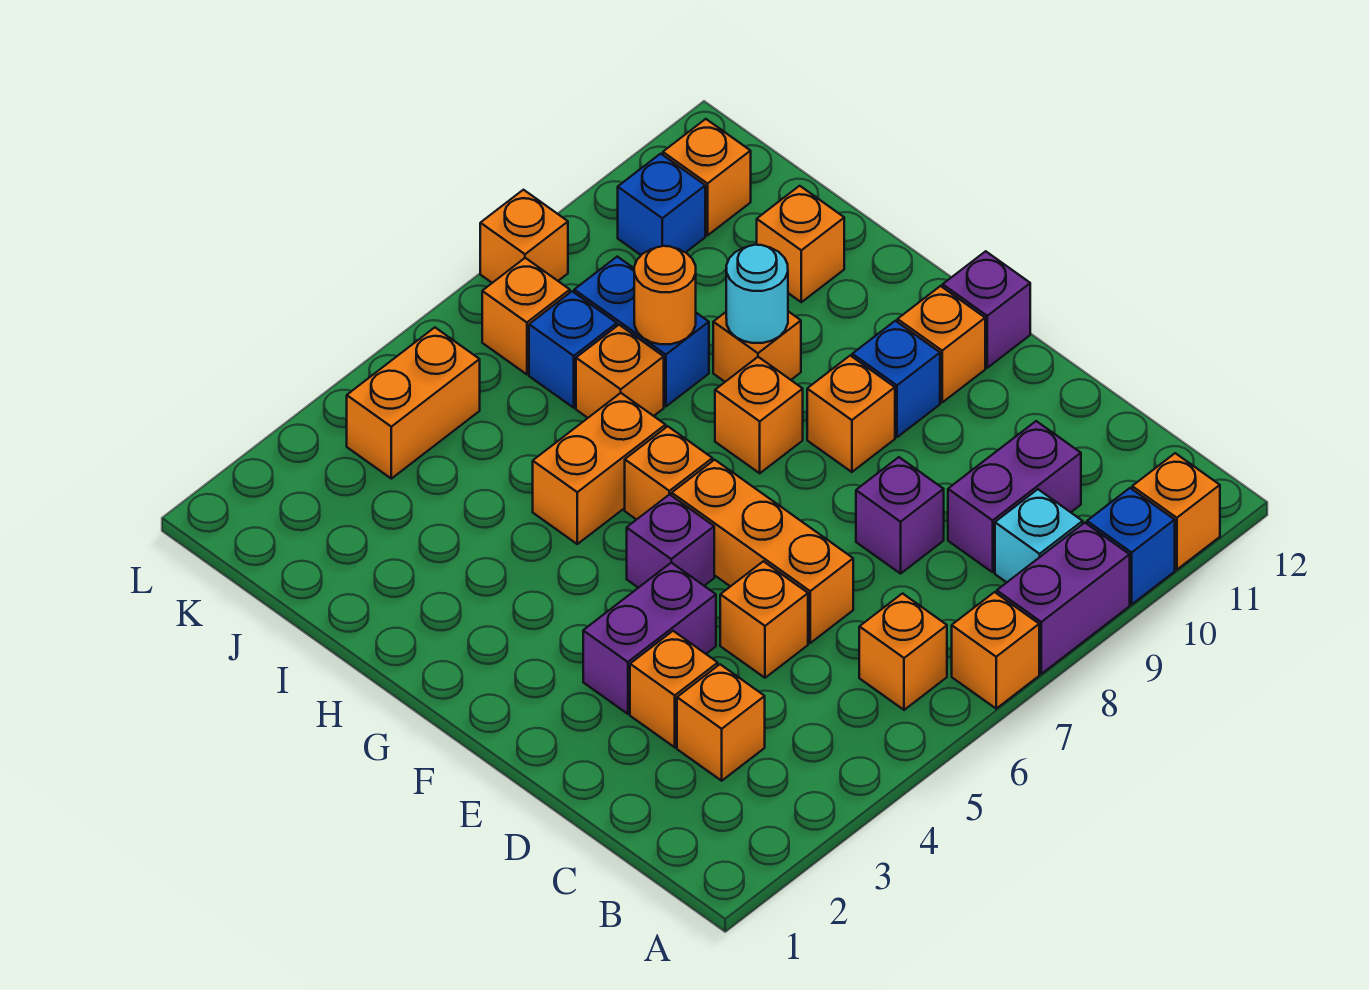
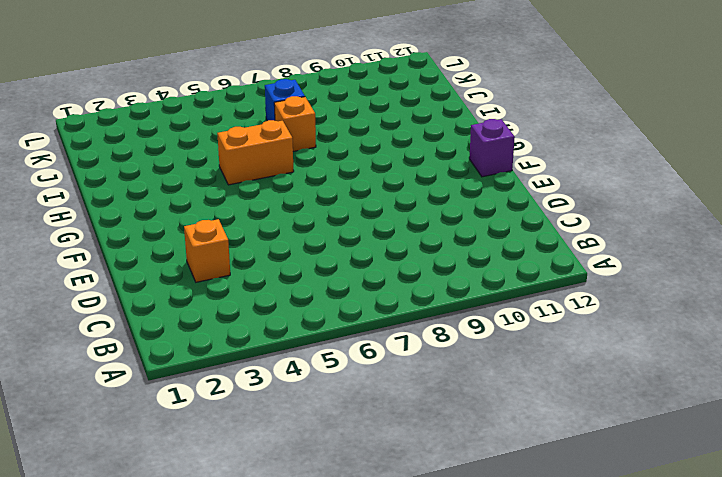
none -> orange brick A7 level 1
none -> purple brick A8:A9 level 1
none -> blue brick A10 level 1
none -> orange brick A11 level 1

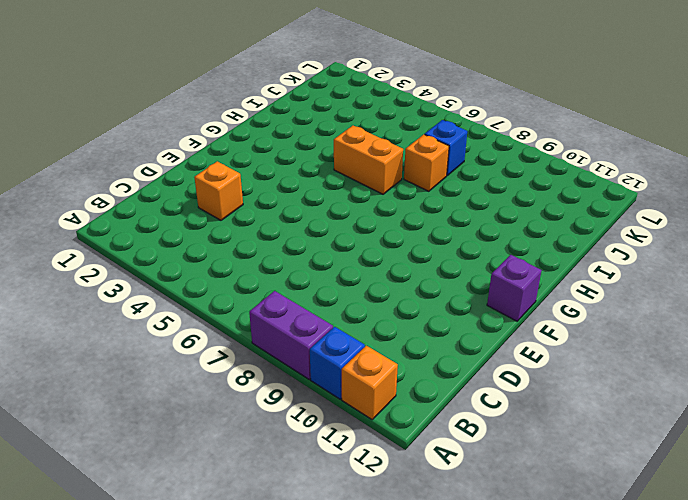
none -> orange brick A7 level 1
none -> orange brick B6 level 1
none -> cyan brick B9 level 1
none -> orange brick C3 level 1

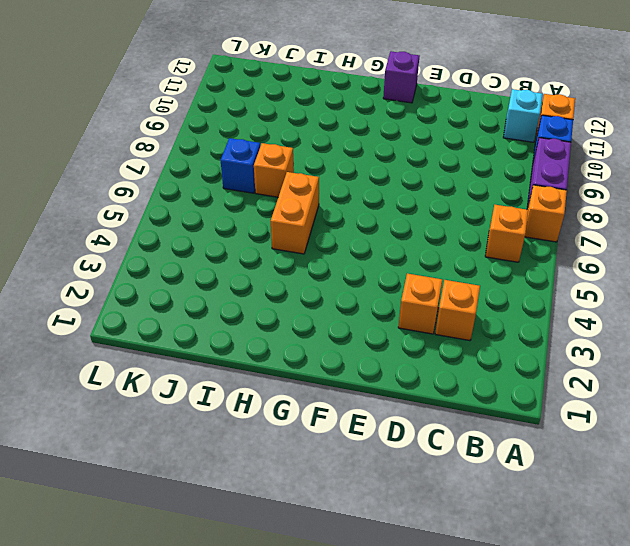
cyan brick B11 level 1 -> cyan brick B9 level 1
none -> purple brick C9:C10 level 1
none -> orange brick D5 level 1
none -> orange brick D6:F6 level 1
none -> purple brick D8 level 1

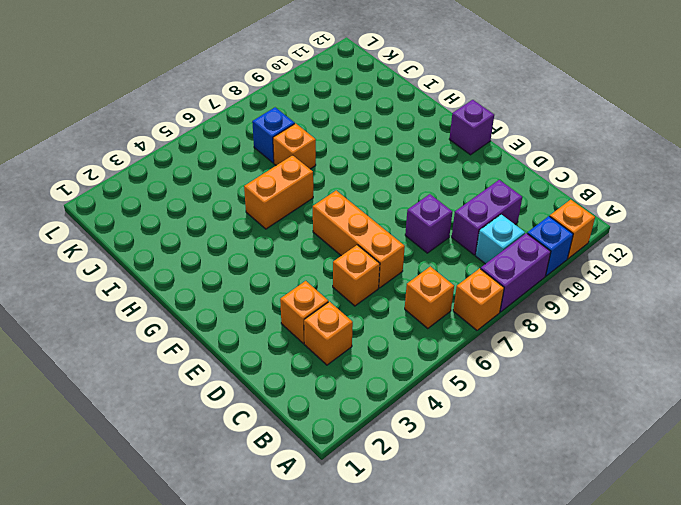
none -> purple brick E3:E4 level 1
none -> purple brick F5 level 1
none -> orange brick F9 level 1
none -> blue brick F10 level 1

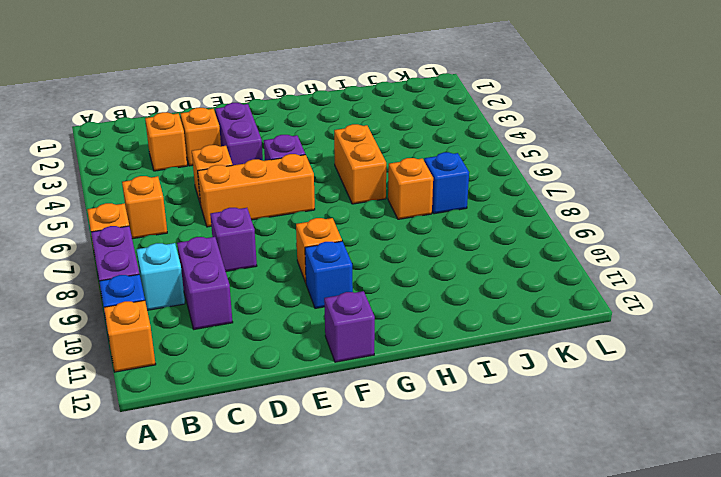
none -> orange brick F11 level 1
none -> orange brick G6 level 1
none -> orange brick G8 level 1
none -> orange brick H9 level 1

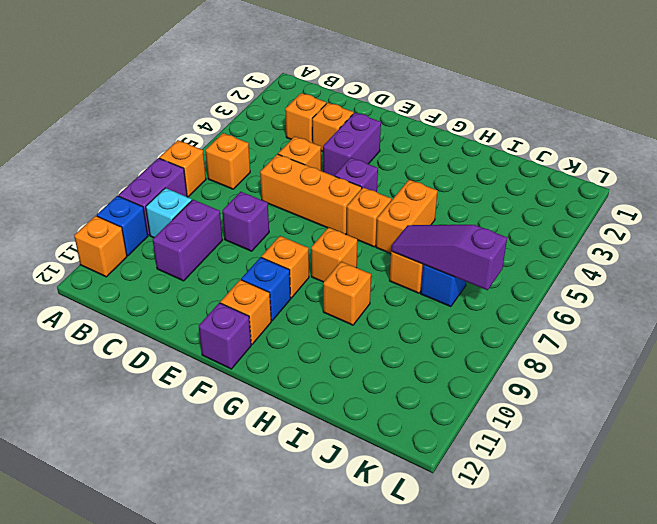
purple slope I7:K7 level 2 top K -> none
none -> blue brick I8:J8 level 1
none -> orange brick I11 level 1
none -> orange brick K4:K5 level 1
none -> orange brick K7 level 1

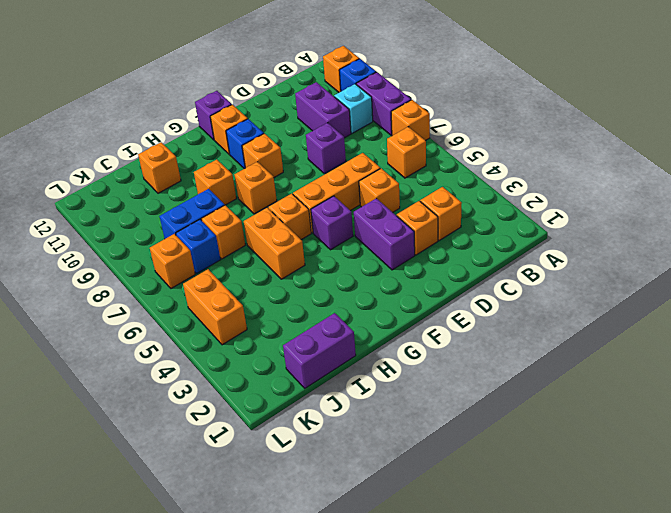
purple brick I1:J1 level 1 -> none
none -> blue brick K10 level 1
none -> orange brick K11 level 1
none -> orange brick L8 level 1
none -> cyan round brick H9 level 2

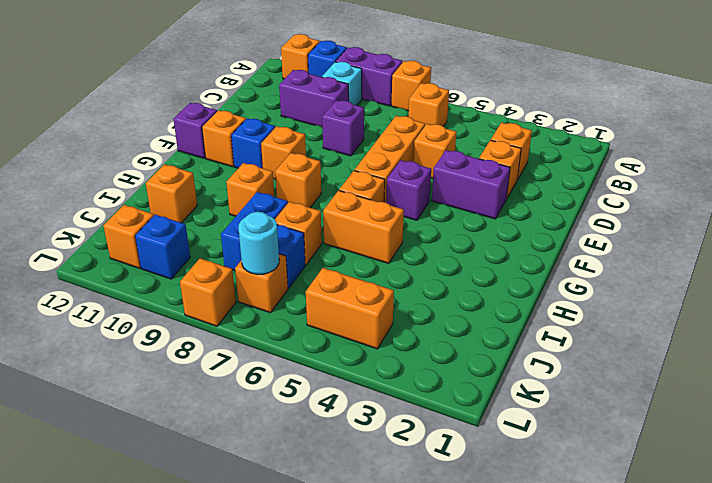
cyan round brick K7 level 2 -> cyan round brick H9 level 2
none -> orange round brick I8 level 2

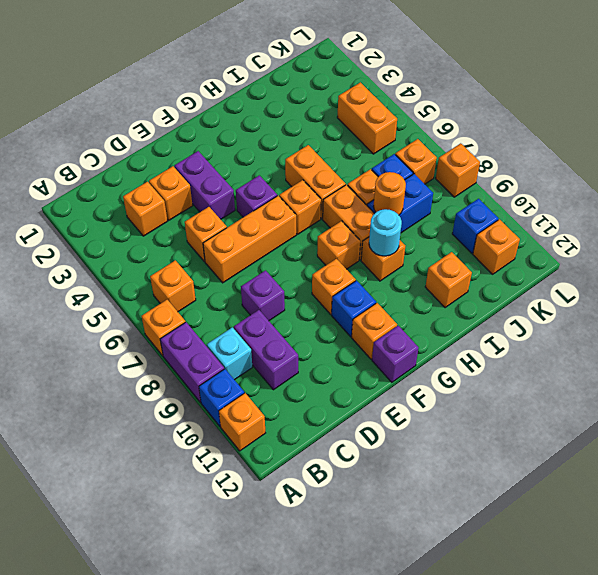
orange brick H7:H8 level 1 -> none

